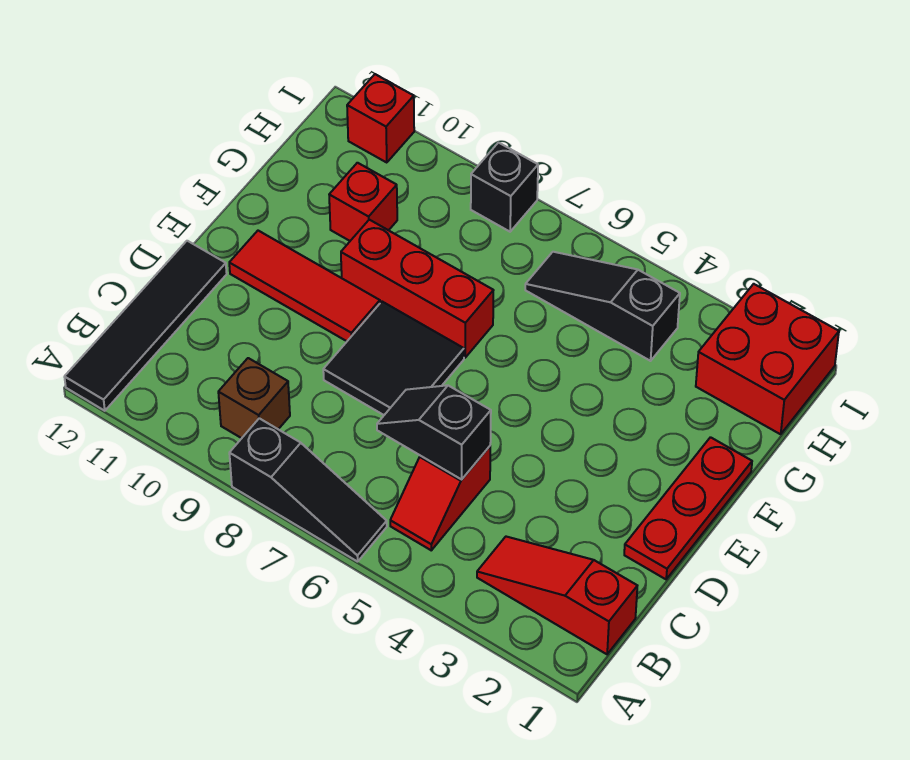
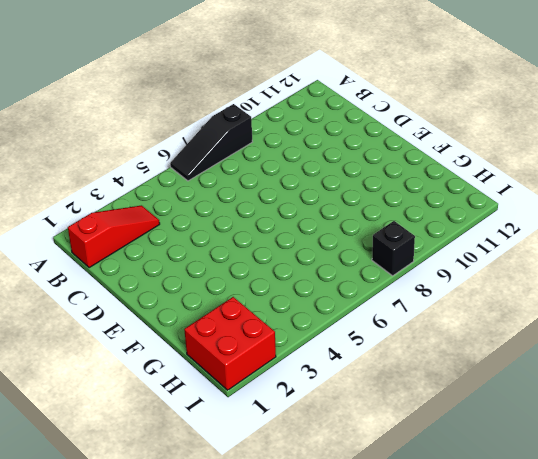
none -> black tile A12:D12 level 1
none -> red slope B5:C5 level 1 top C
none -> brown brick B9 level 1

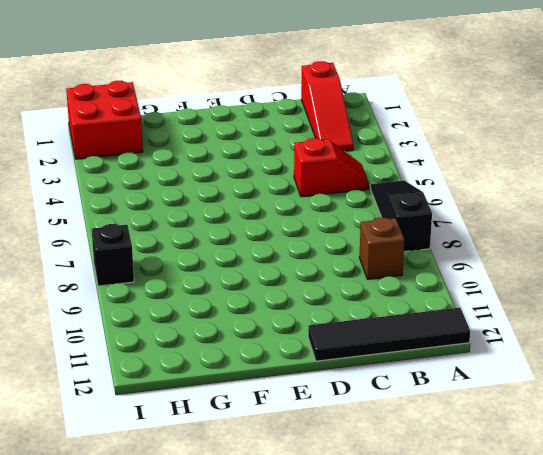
none -> red plate D1:F1 level 1
none -> black tile D7:E8 level 1
none -> red tile E9:E11 level 1

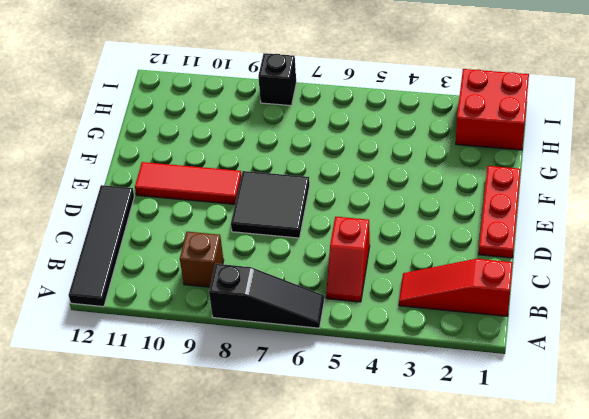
none -> red brick F7:F9 level 1
none -> red brick G10 level 1
none -> black slope H4:H6 level 1 top 4

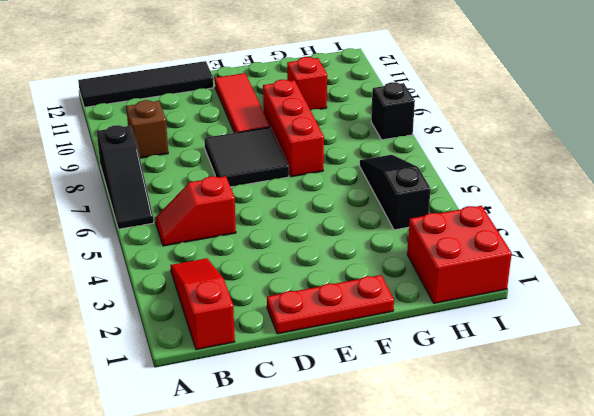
none -> red brick I11 level 1
none -> black slope C5:C6 level 2 top 5

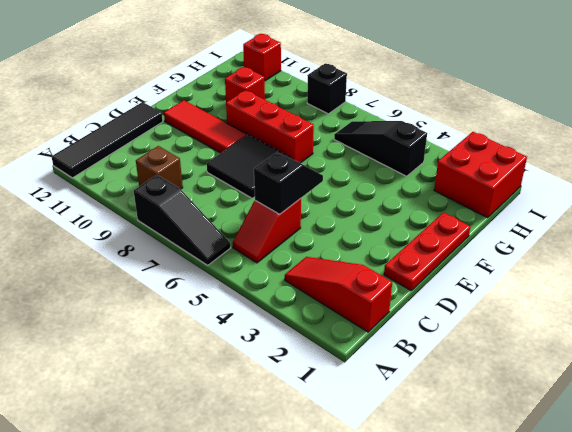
black slope C5:D5 level 2 top C -> black slope C5:C6 level 2 top 5

